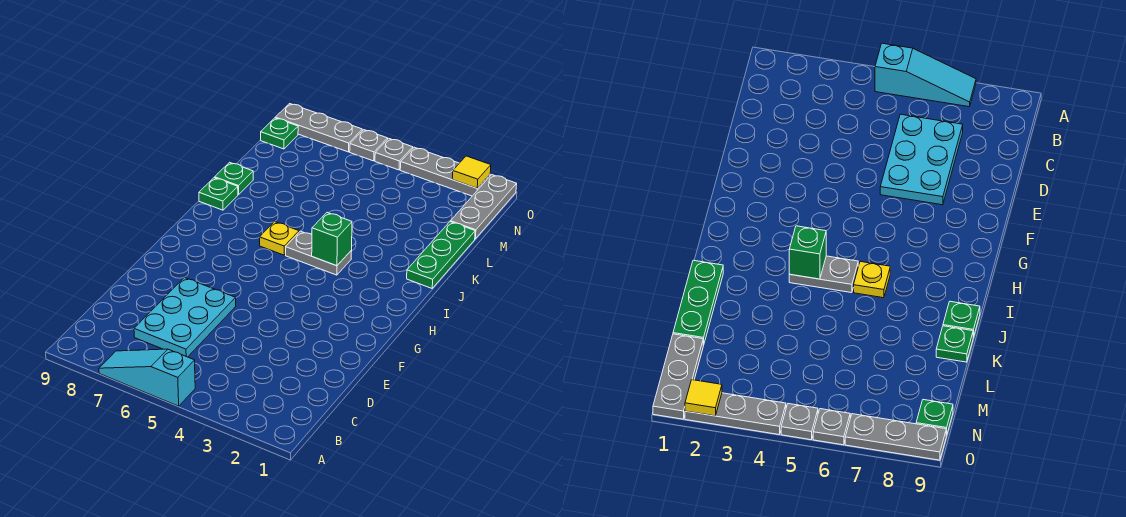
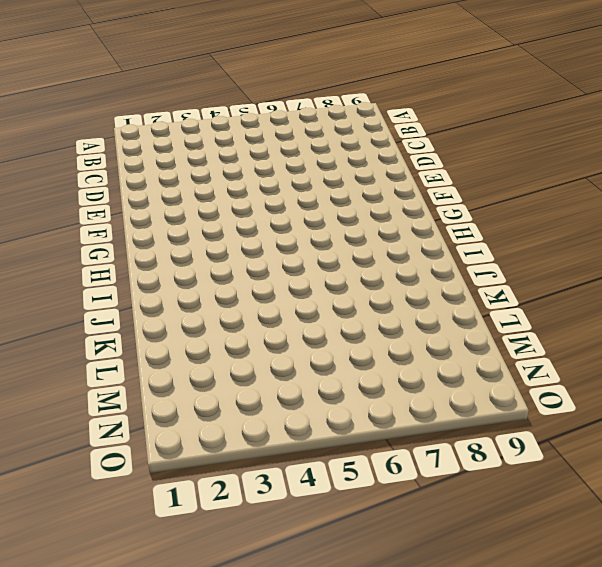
none -> cyan slope A5:A7 level 1 top 5
none -> cyan plate C6:E7 level 1
none -> grey plate I4:I5 level 1

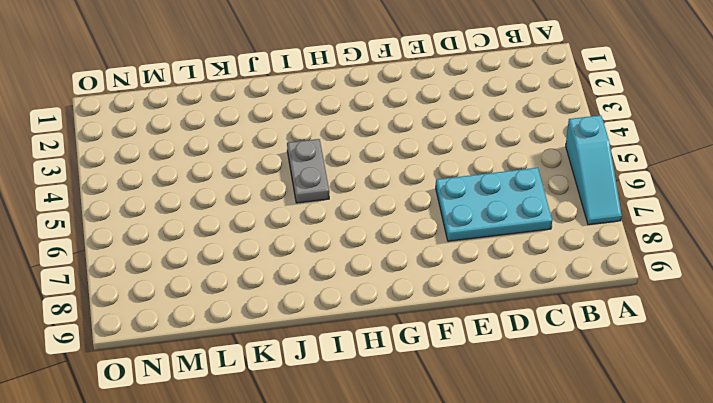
none -> yellow plate I6 level 1
none -> green plate J1:L1 level 1
none -> green plate J9 level 1

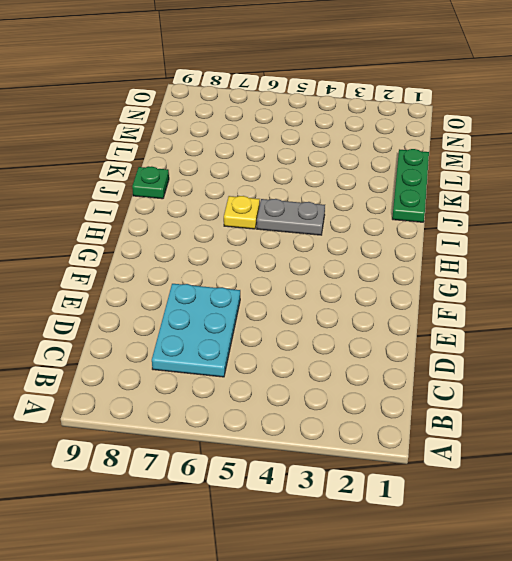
none -> cyan slope A5:A7 level 1 top 5
none -> green plate K9 level 1
none -> grey plate M1:O1 level 1

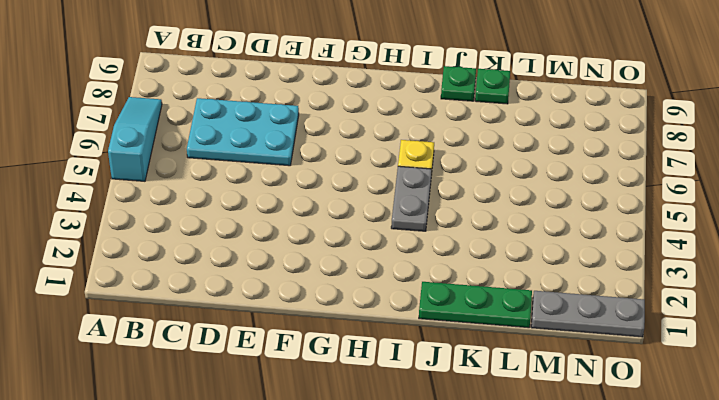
none -> green plate N9 level 1
none -> grey plate O2:O4 level 1
none -> grey plate O5 level 1

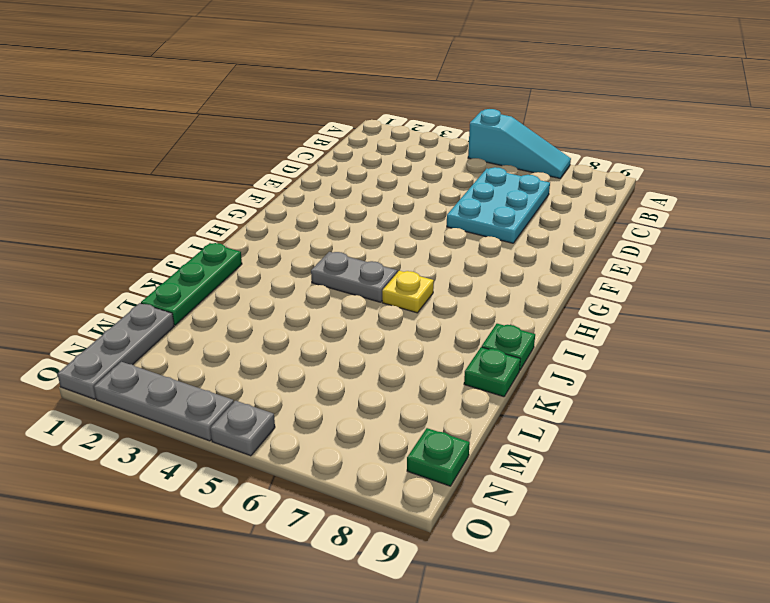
none -> grey plate O6 level 1
none -> grey plate O7:O9 level 1
none -> green brick I4 level 2

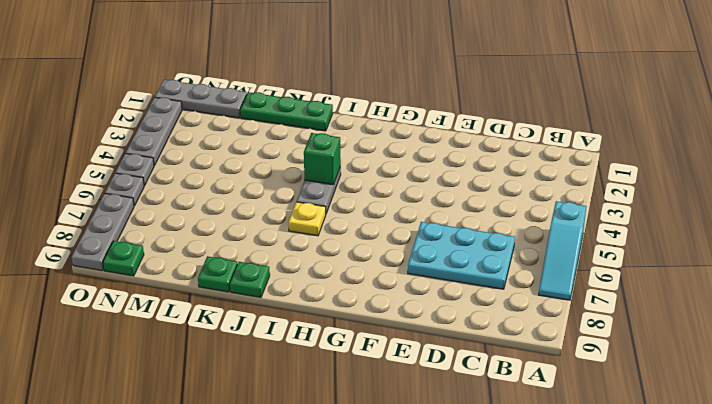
none -> yellow tile O2 level 2

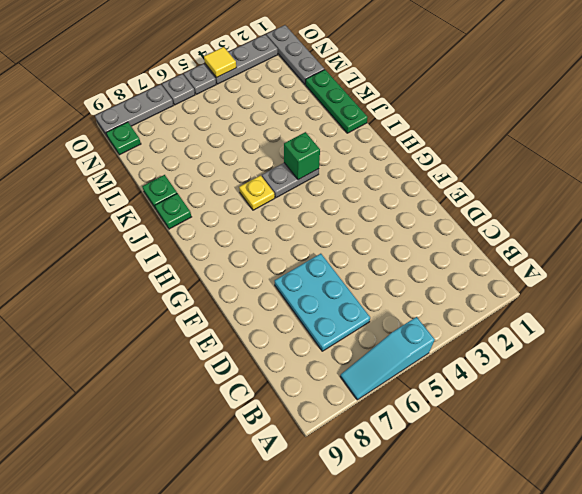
yellow tile O4 level 2 -> yellow tile O2 level 2

